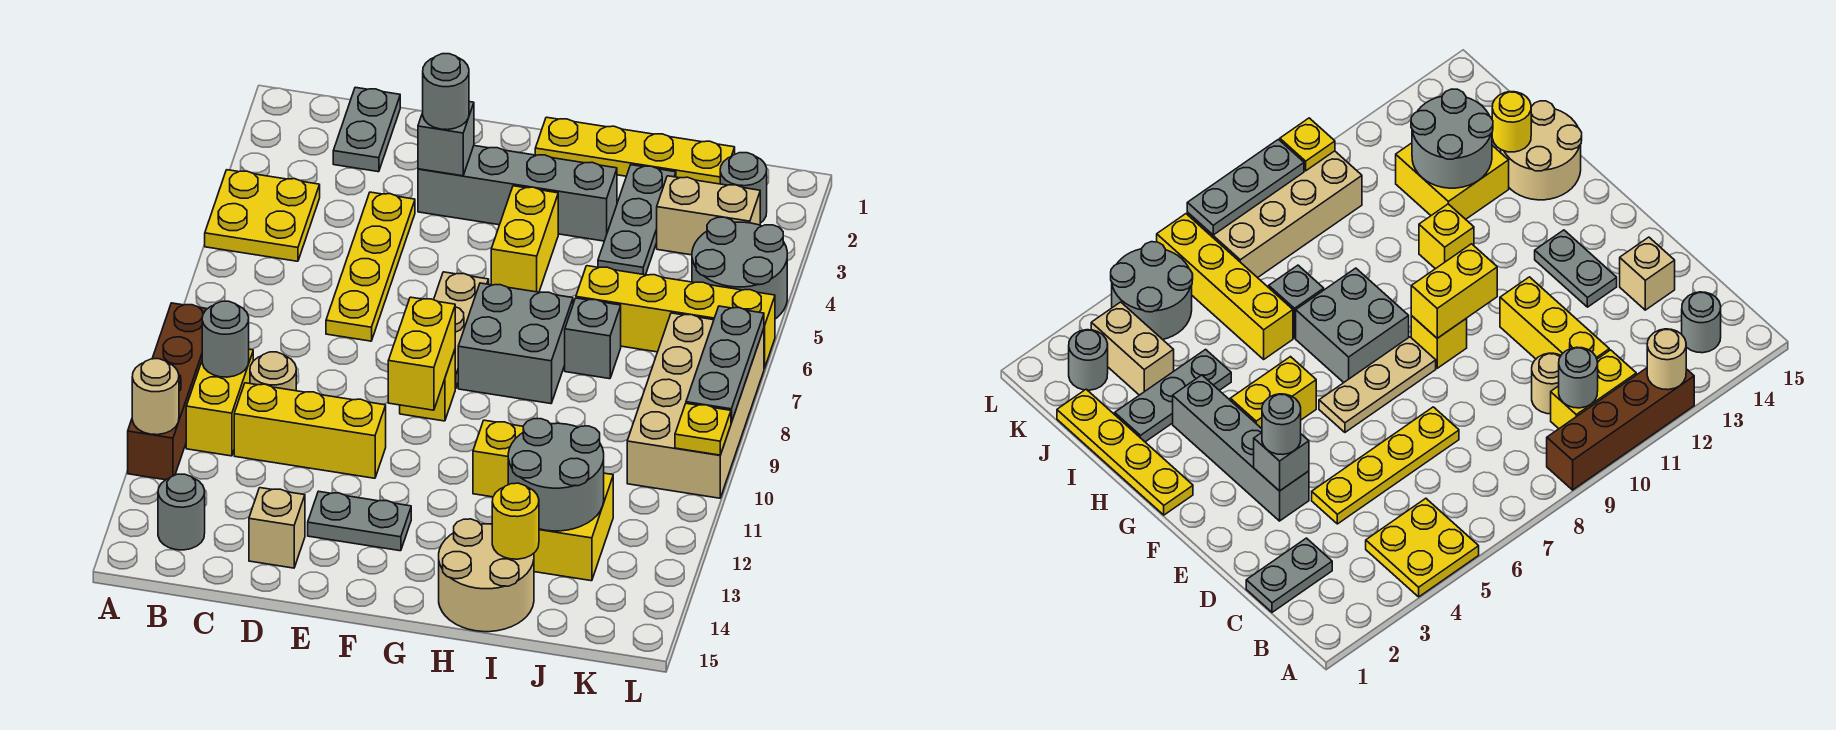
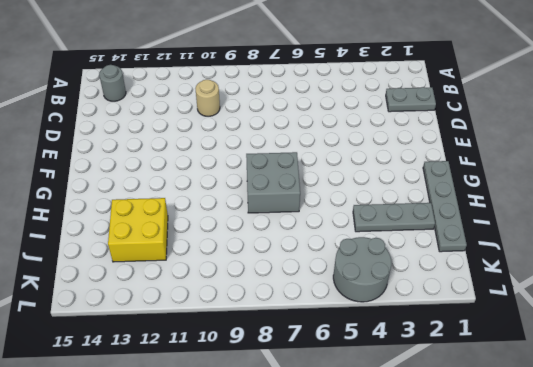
grey plate G1:J1 level 1 -> yellow plate G1:J1 level 1
none -> yellow plate A4:B5 level 1
none -> brown brick A9:A12 level 1
none -> yellow brick B10:B11 level 1
none -> yellow brick C11:E11 level 1

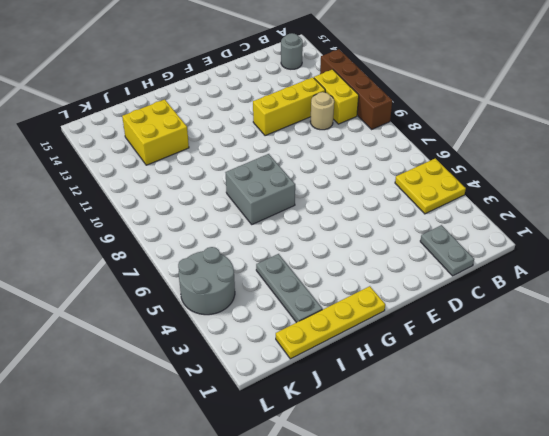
none -> yellow plate D4:D7 level 1
none -> tan brick D14 level 1
none -> grey brick E3:H3 level 1
none -> grey plate E13:F13 level 1

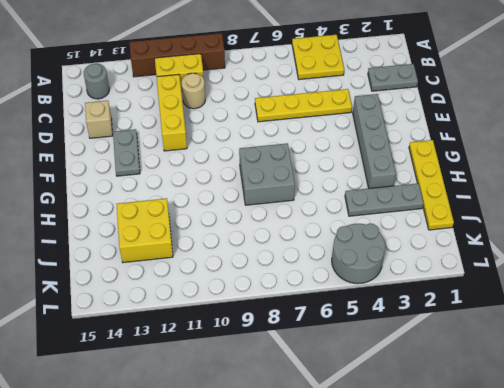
none -> tan plate F6:F8 level 1
none -> yellow brick F9 level 1
none -> yellow brick G4:G5 level 1
none -> yellow brick H11 level 1

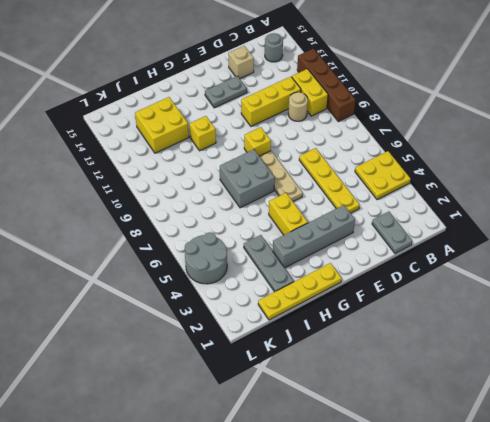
none -> tan round brick H14:I15 level 1
none -> yellow brick I6:L6 level 1
none -> grey brick I7 level 1
none -> tan brick J3:K3 level 1

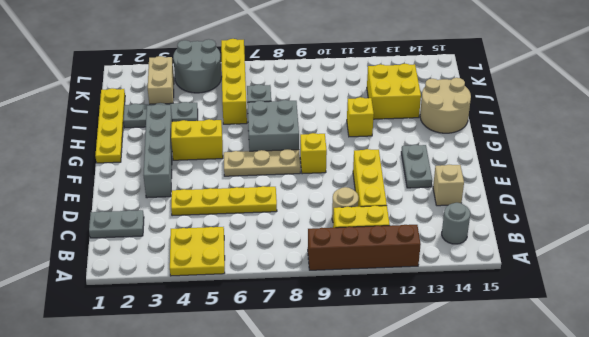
none -> grey round brick K2 level 1
none -> tan brick K7:L10 level 1
none -> tan round brick A12 level 2
none -> grey round brick B10 level 2

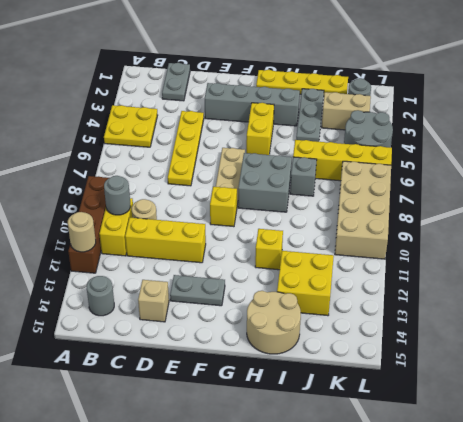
none -> grey brick E3 level 2
none -> yellow brick F9:F10 level 2
none -> grey round brick I12:J13 level 2
none -> yellow round brick I14 level 2

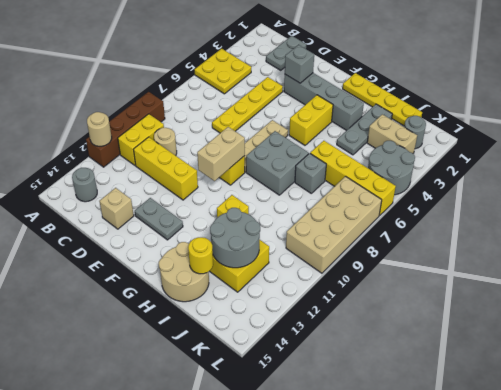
tan brick F9:F10 level 2 -> yellow brick F9:F10 level 2
none -> grey round brick B10 level 2
none -> grey plate L7:L9 level 2
none -> yellow plate L10 level 2
none -> grey round brick E3 level 3

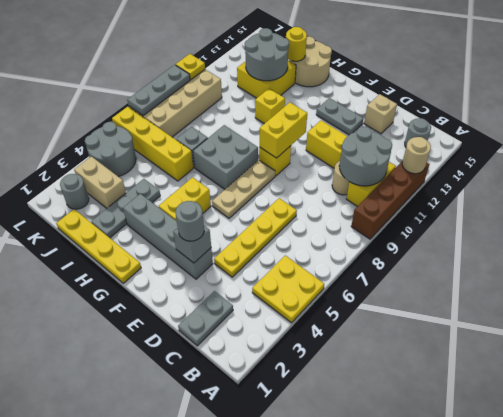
grey round brick B10:C11 level 2 -> grey round brick B10 level 2

